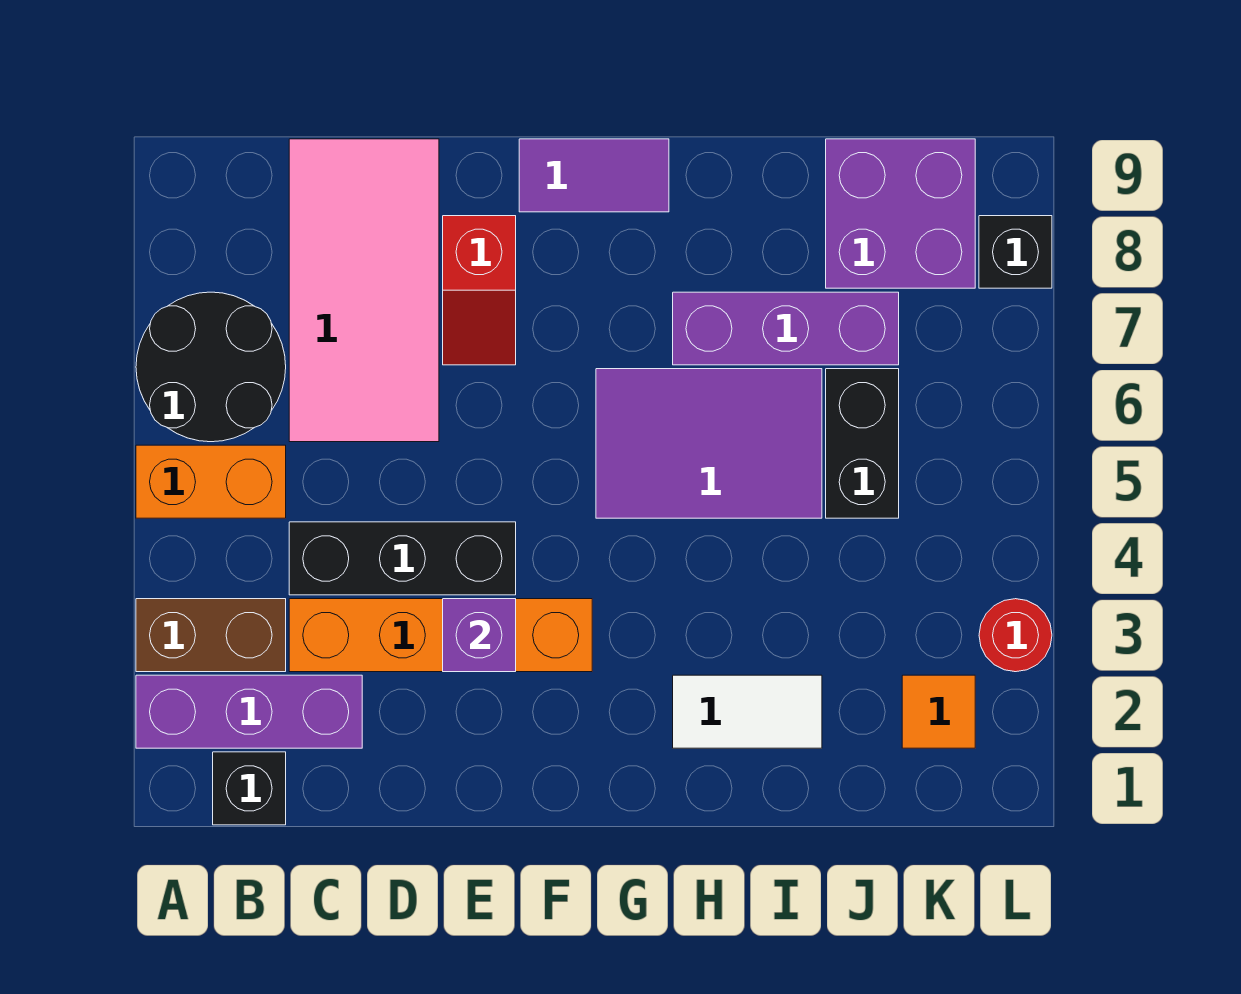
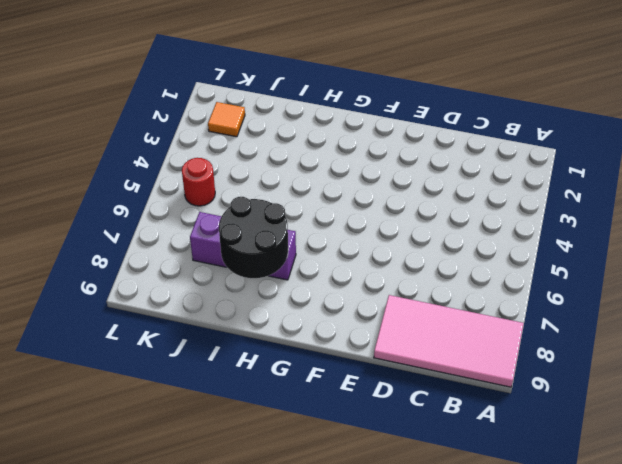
pink tile A8:D9 level 1 -> pink tile C6:D9 level 1
black round brick H7:I8 level 2 -> black round brick A6:B7 level 1
red round brick K5 level 1 -> red round brick L3 level 1
none -> purple brick A2:C2 level 1
none -> brown brick A3:B3 level 1
none -> orange brick A5:B5 level 1

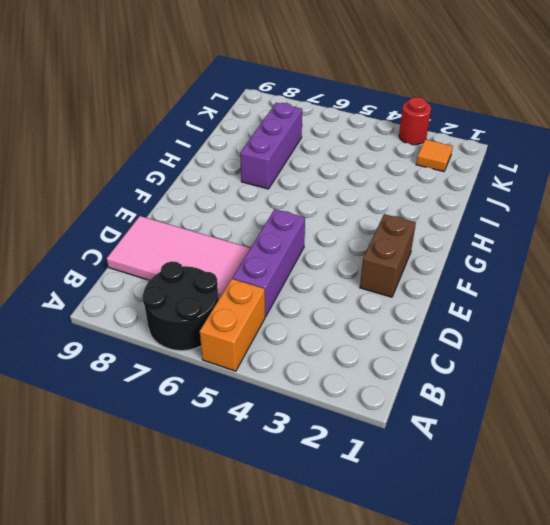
purple brick C5:E5 level 1 -> purple brick A2:C2 level 1
brown brick E2:F2 level 1 -> brown brick A3:B3 level 1
none -> black brick B1 level 1
none -> orange brick C3:F3 level 1
none -> black brick C4:E4 level 1

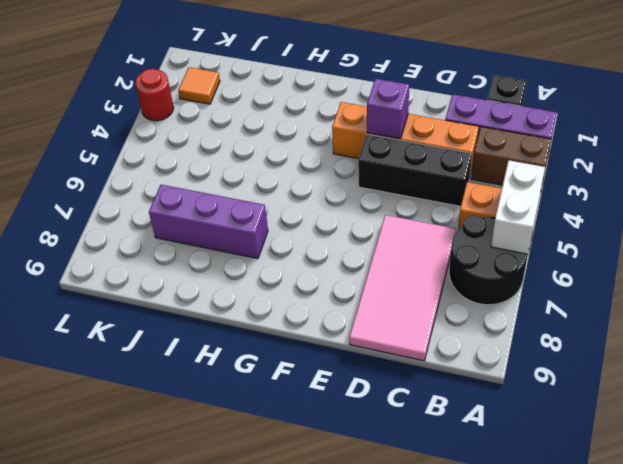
white brick A5:A6 level 2 -> none
none -> red slope E7:E8 level 1 top 8
none -> purple tile F9:G9 level 1
none -> purple tile G5:I6 level 1

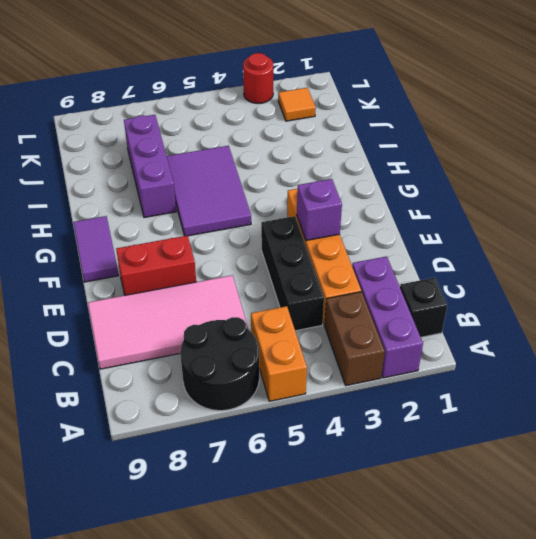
red brick E7:E8 level 1 -> red slope E7:E8 level 1 top 8
none -> white tile H2:I2 level 1
none -> black brick J5:J6 level 1
none -> purple brick J8:K9 level 1

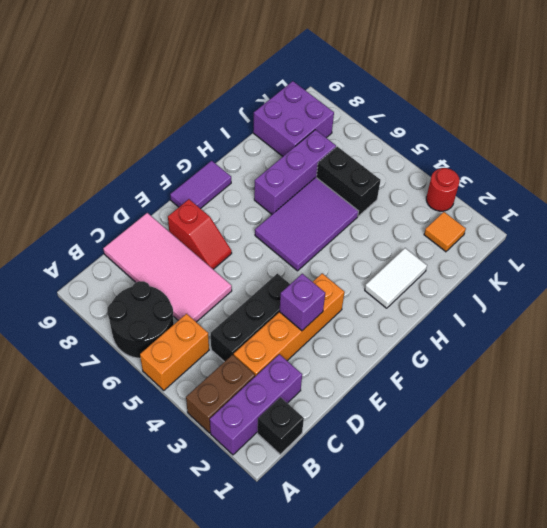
none -> black brick L8 level 1

